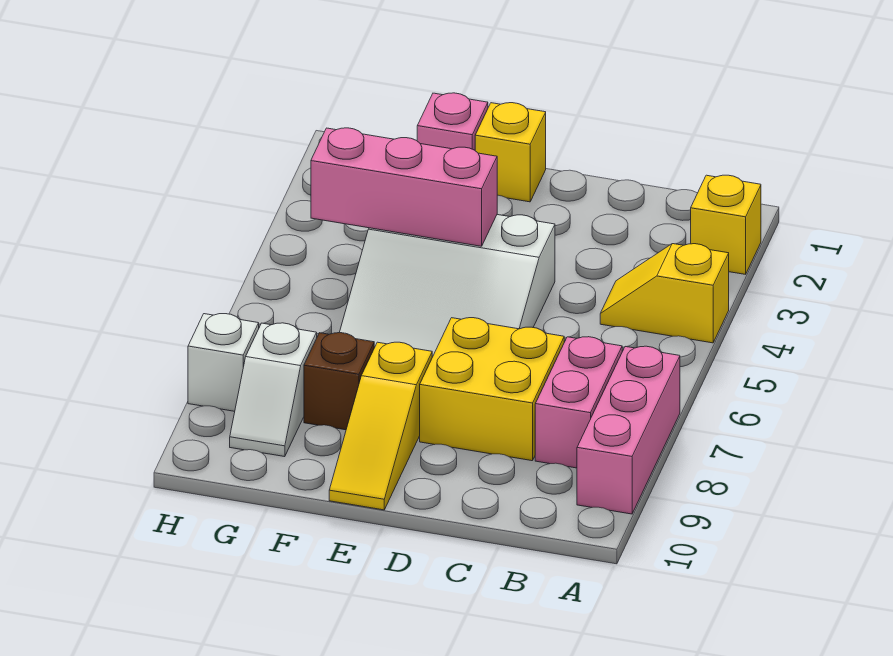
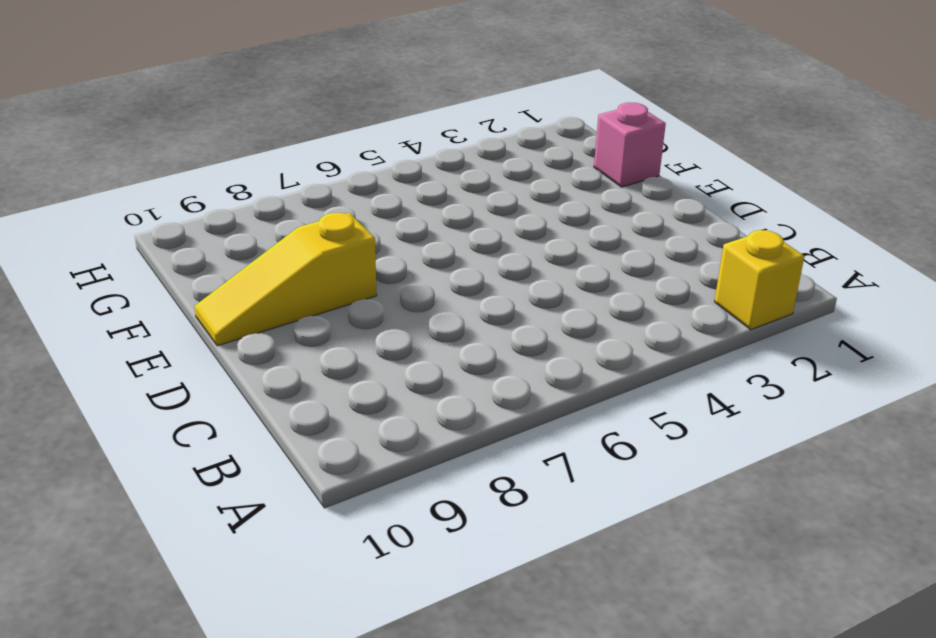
none -> yellow slope A4:B4 level 1 top A
none -> pink brick A7:A9 level 1
none -> pink brick B7:B8 level 1

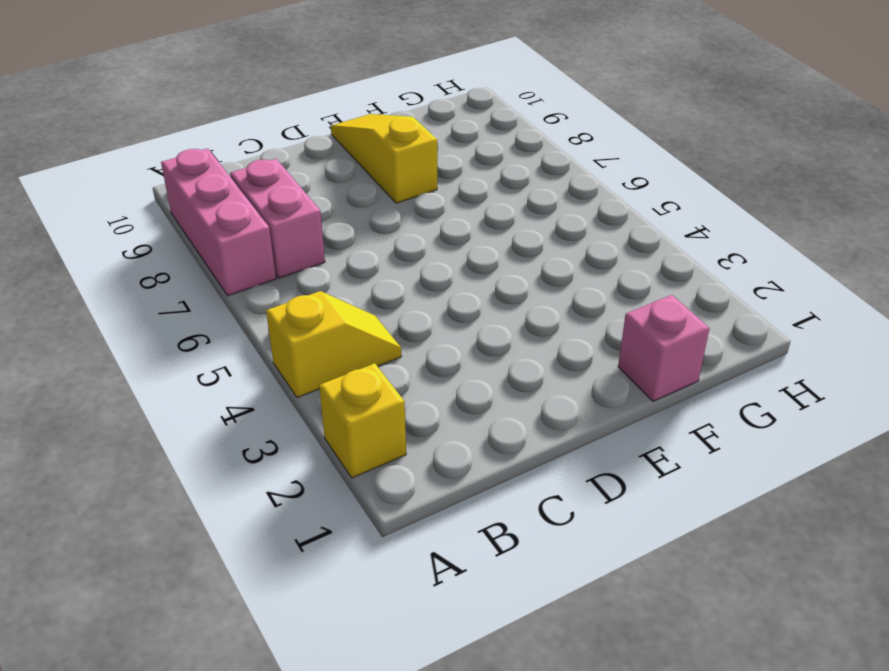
none -> yellow brick C7:D8 level 1
none -> white slope D4:F6 level 1 top 4
none -> yellow brick E1 level 1

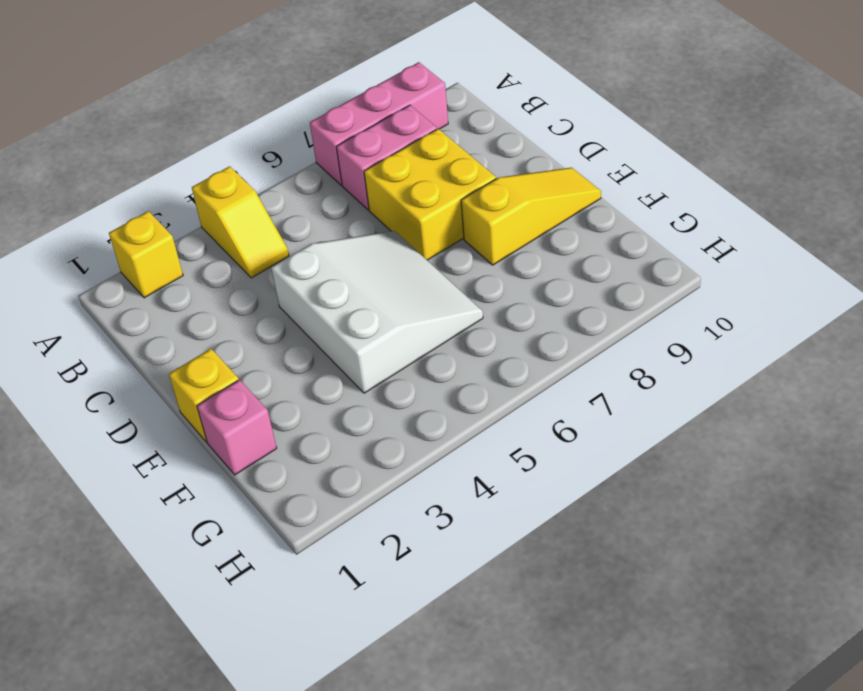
none -> brown brick F8 level 1
none -> white slope G8:G9 level 1 top 8
none -> white brick H8 level 1

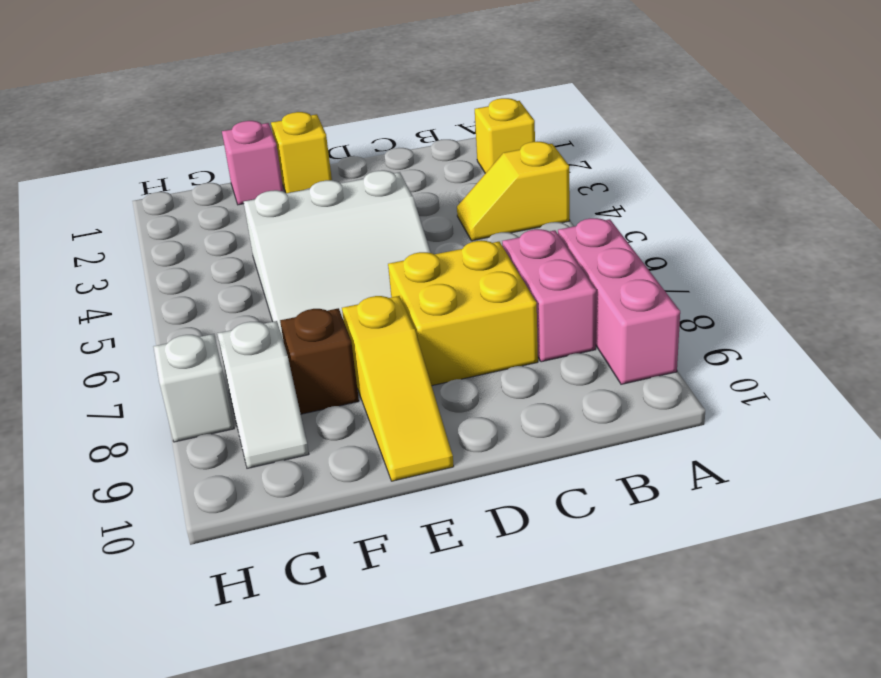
none -> pink brick E4:G4 level 2

